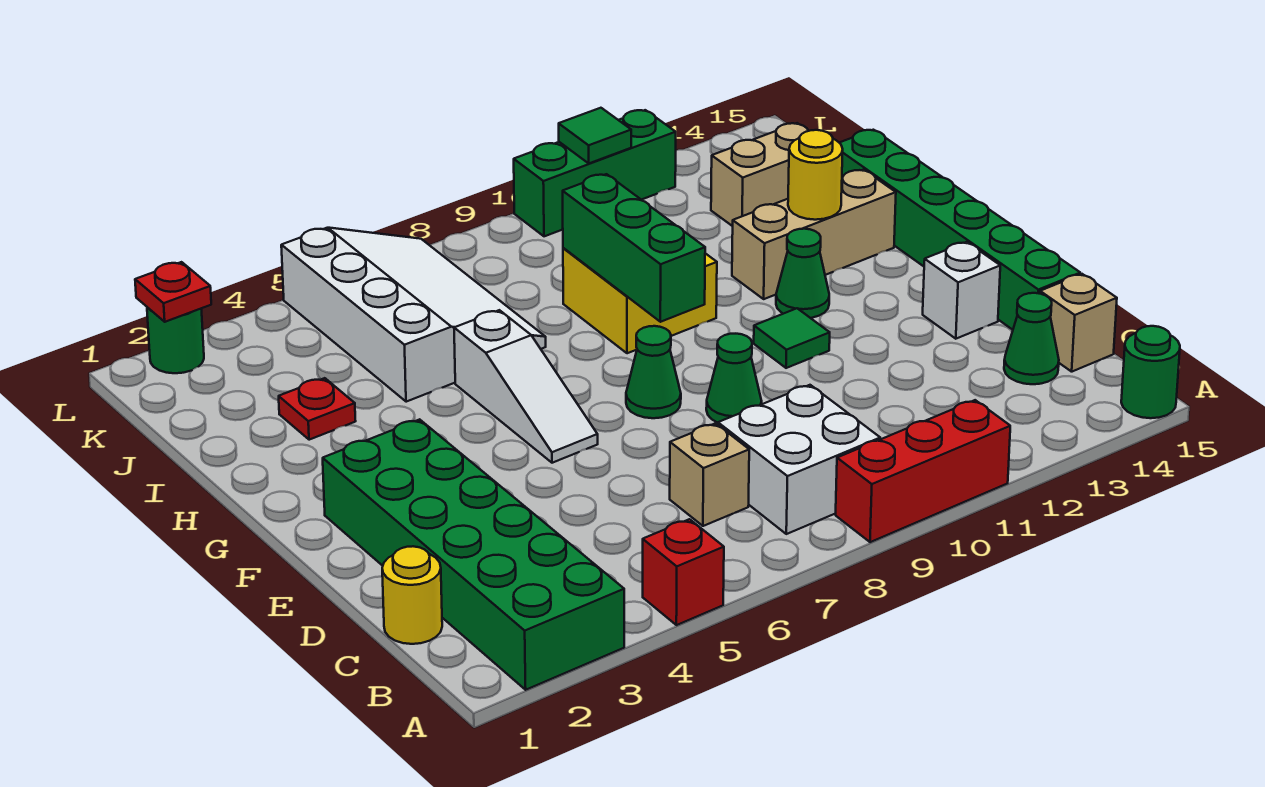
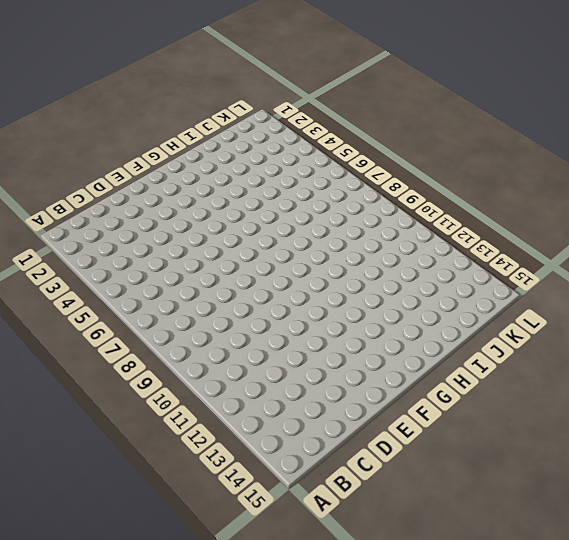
none -> green brick A2:F3 level 1
none -> red brick A5 level 1
none -> red brick A9:A11 level 1

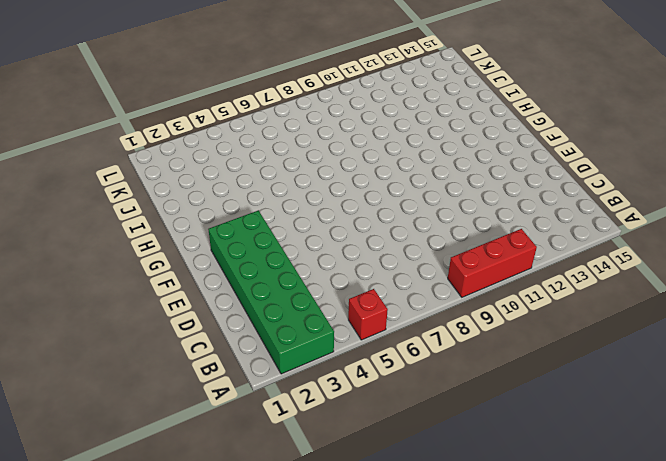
none -> green round brick A15 level 1
none -> white brick B8:C9 level 1
none -> yellow round brick C1 level 1

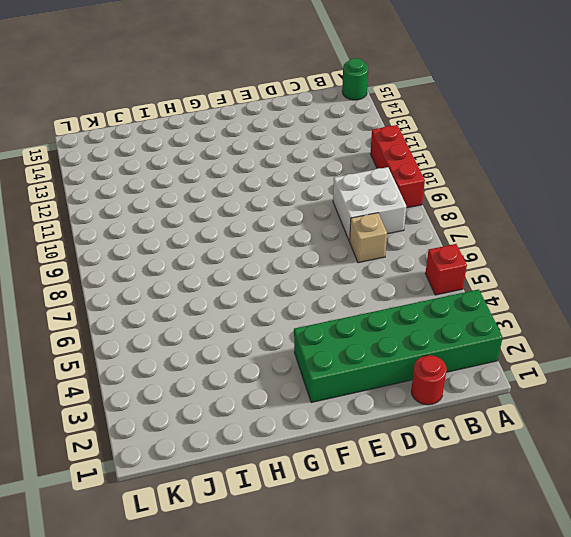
red round brick C1 level 1 -> yellow round brick C1 level 1
none -> green cone C14 level 1
none -> tan brick C15 level 1
none -> green brick D15:I15 level 1

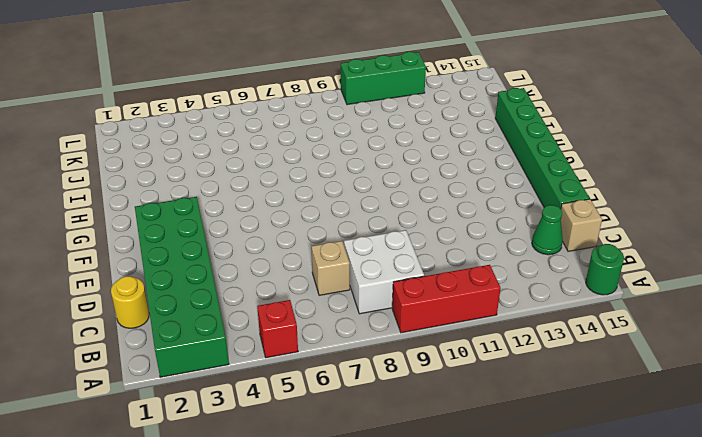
none -> green cone E9 level 1
none -> white brick E14 level 1
none -> white slope F6:H6 level 1 top H

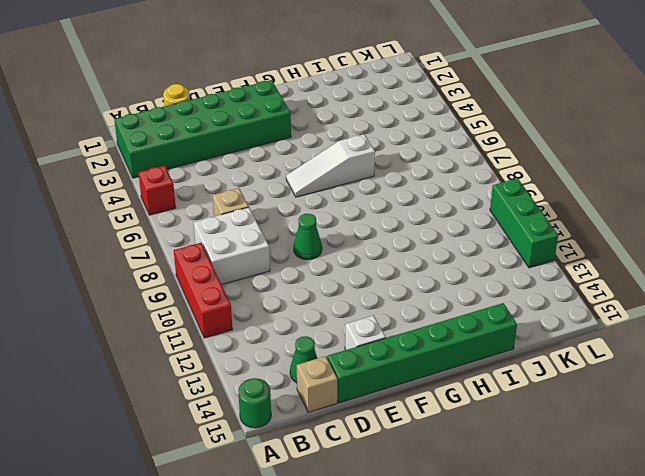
none -> green cone F8 level 1
none -> green tile F11 level 1
none -> green cone G12 level 1

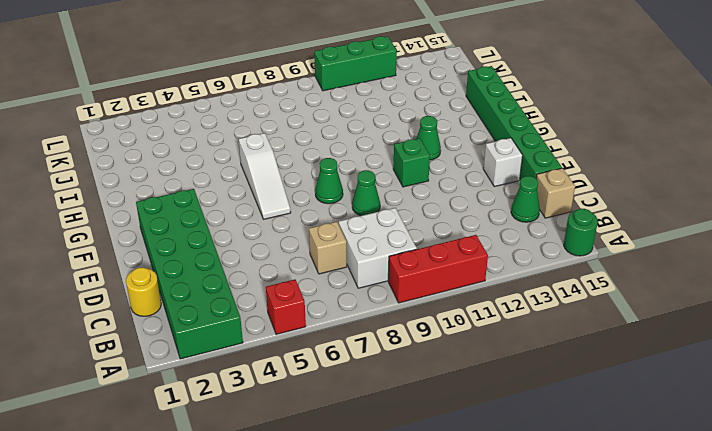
green brick F11 level 1 -> green tile F11 level 1
none -> yellow brick H9:I10 level 1
none -> tan brick H12:H14 level 1
none -> red plate I3 level 1

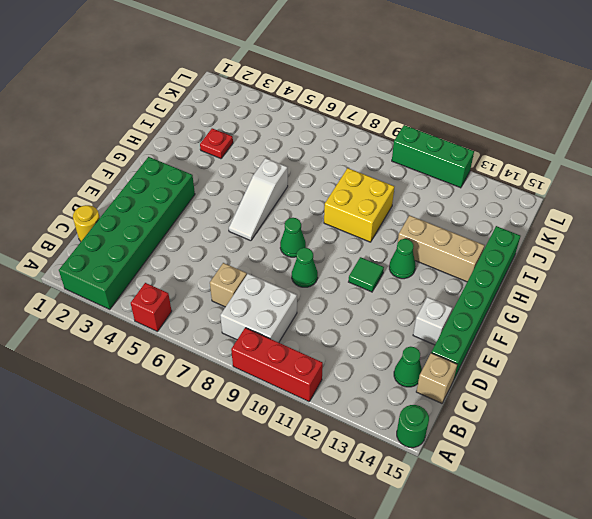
none -> white slope I5:L7 level 1 top 5
none -> tan brick J13:J14 level 1
none -> green round brick L2 level 1

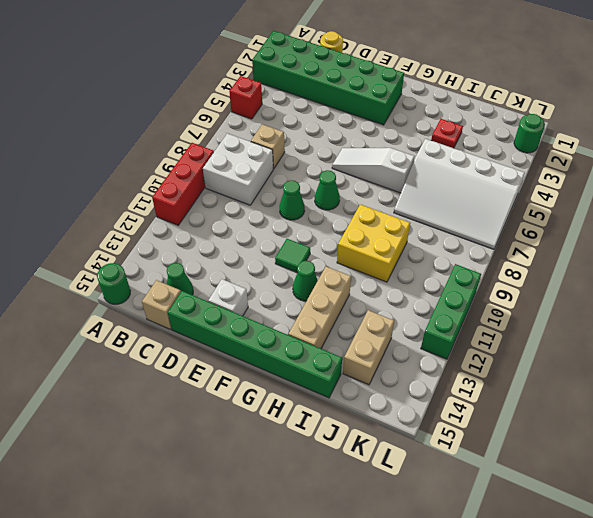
none -> green brick G9:I9 level 2
none -> yellow round brick H13 level 2
none -> red plate L2 level 2

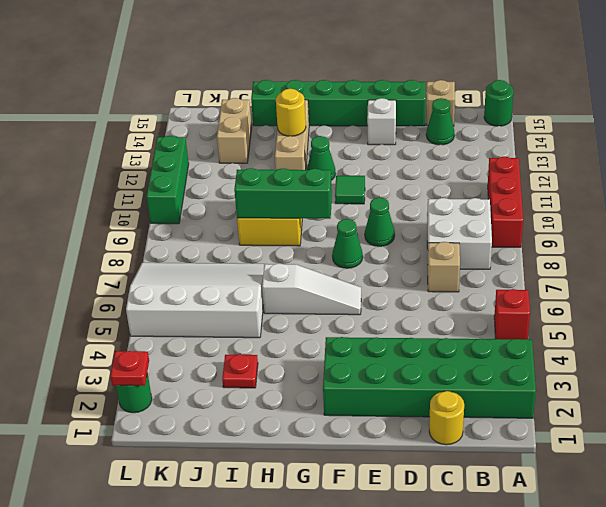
none -> green tile L11 level 2

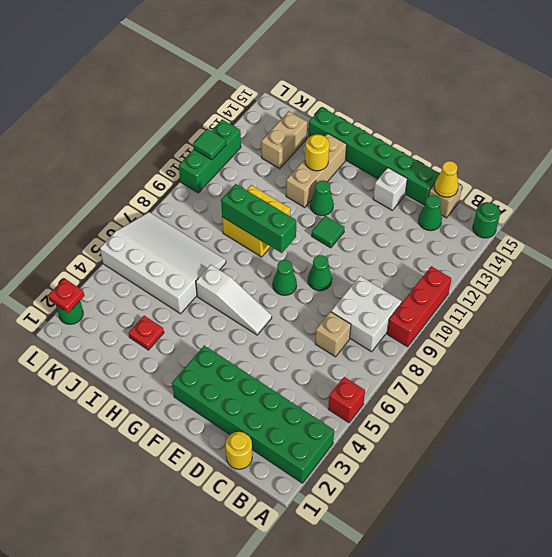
yellow cone C15 level 2 -> none

